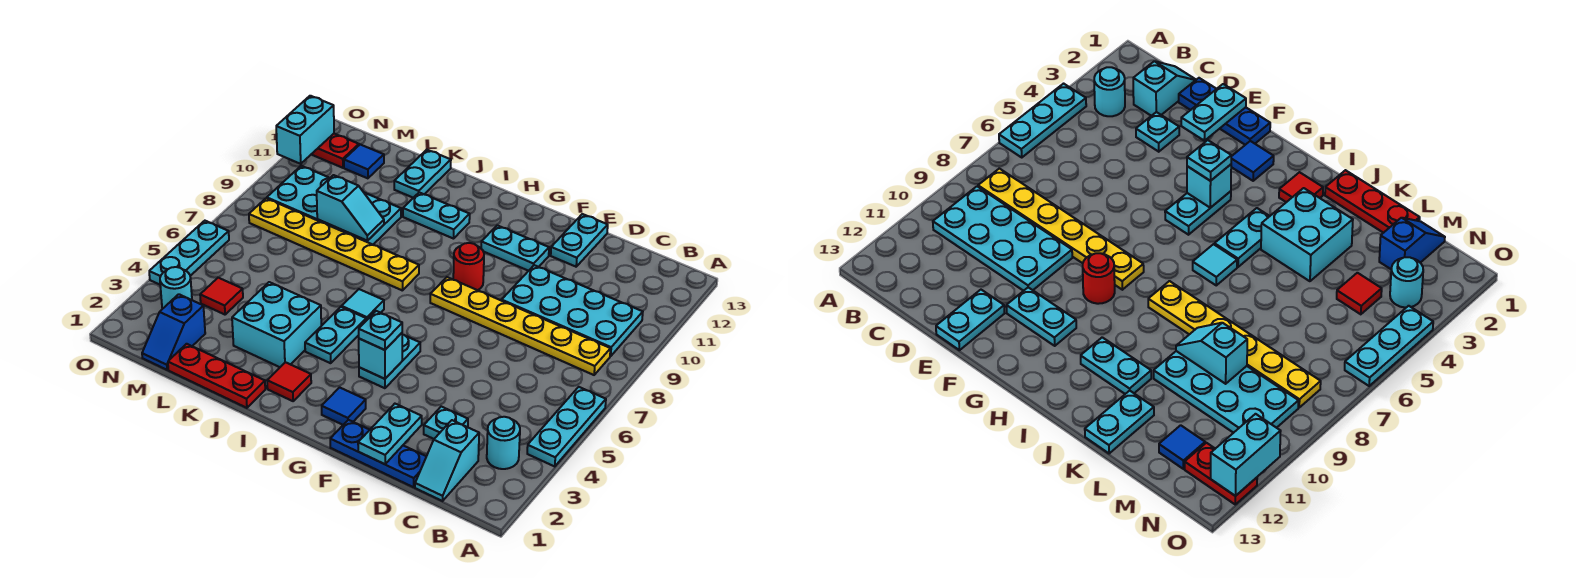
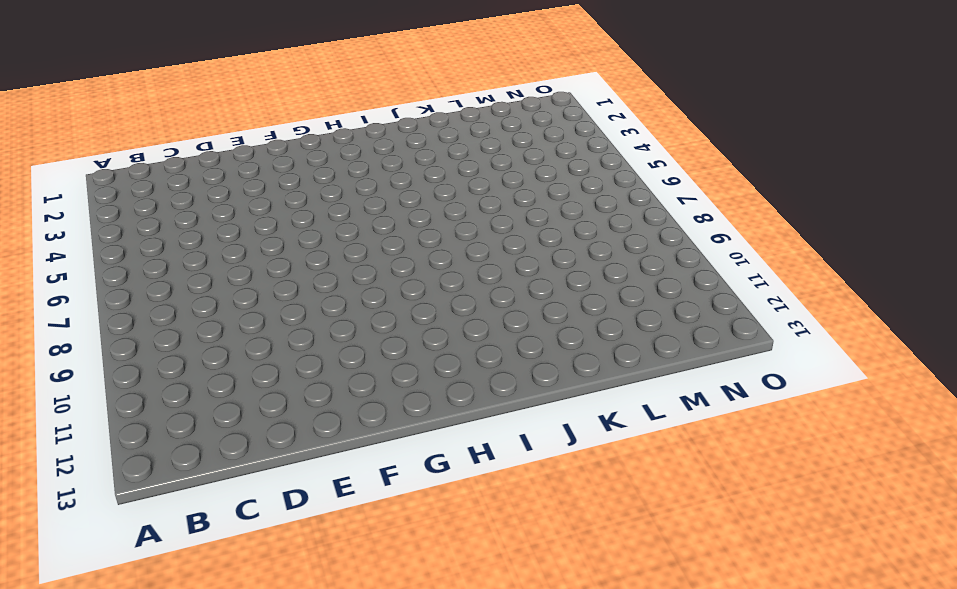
none -> cyan plate A4:A6 level 1
none -> cyan round brick B3 level 1
none -> yellow plate B8:G8 level 1
none -> cyan plate B9:E10 level 1

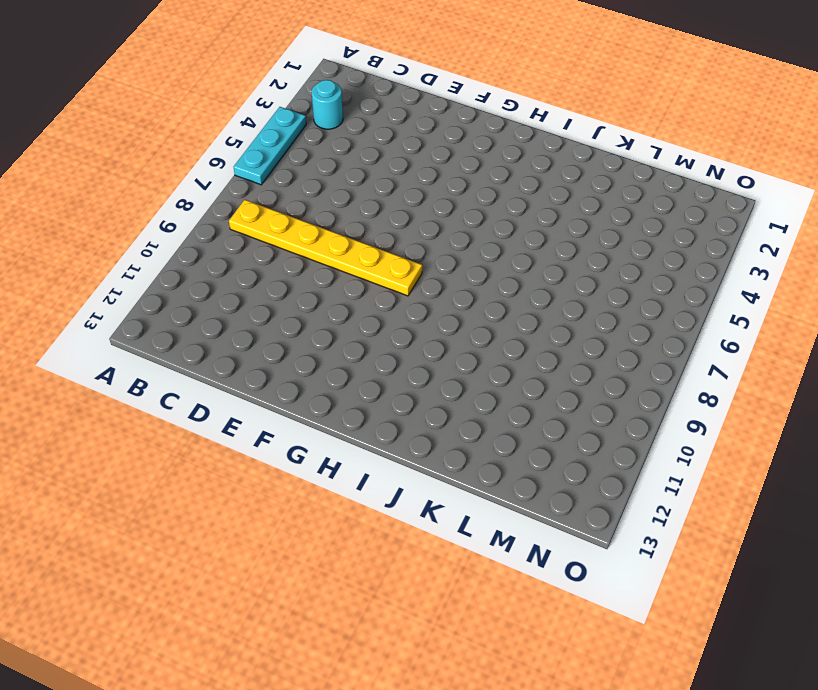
none -> cyan plate B9:E10 level 1
none -> cyan slope C1:C2 level 1 top 2
none -> blue plate D1:F1 level 1
none -> cyan plate D3 level 1

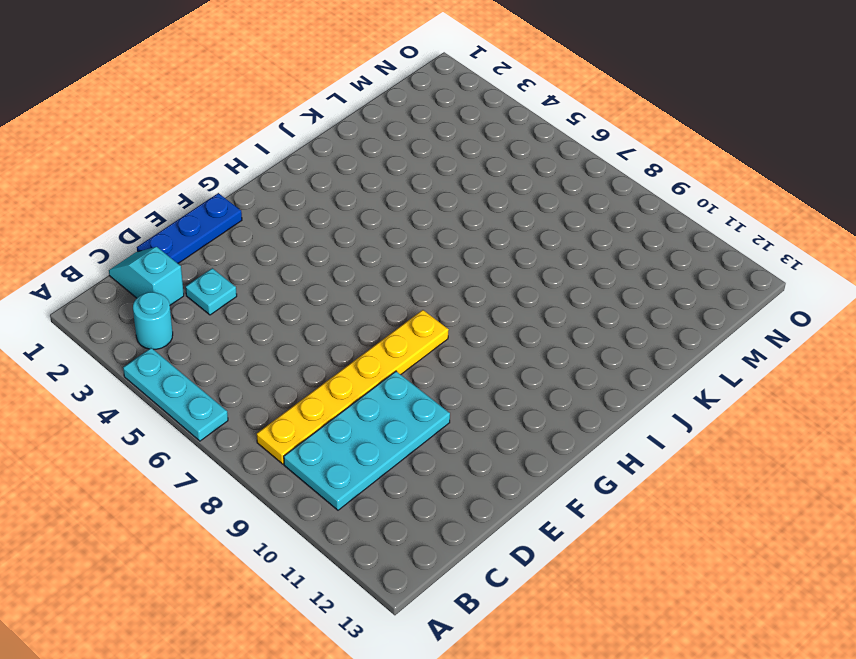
none -> cyan plate E12:E13 level 1
none -> cyan plate F11:G11 level 1
none -> blue tile G2 level 1
none -> cyan plate G4:G5 level 1

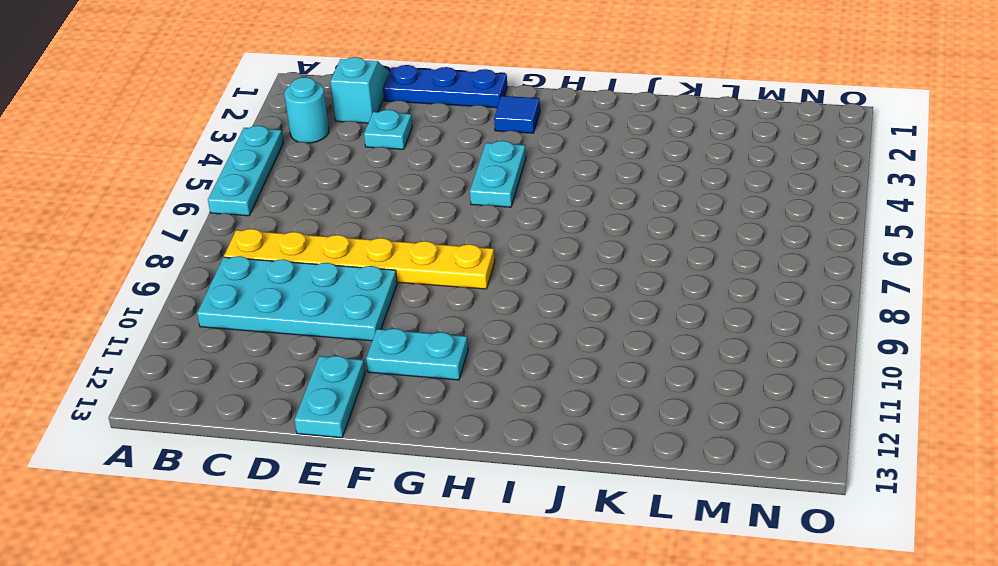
none -> red round brick G9 level 1
none -> red tile I2 level 1
none -> cyan plate I4:I5 level 1
none -> cyan tile I6 level 1

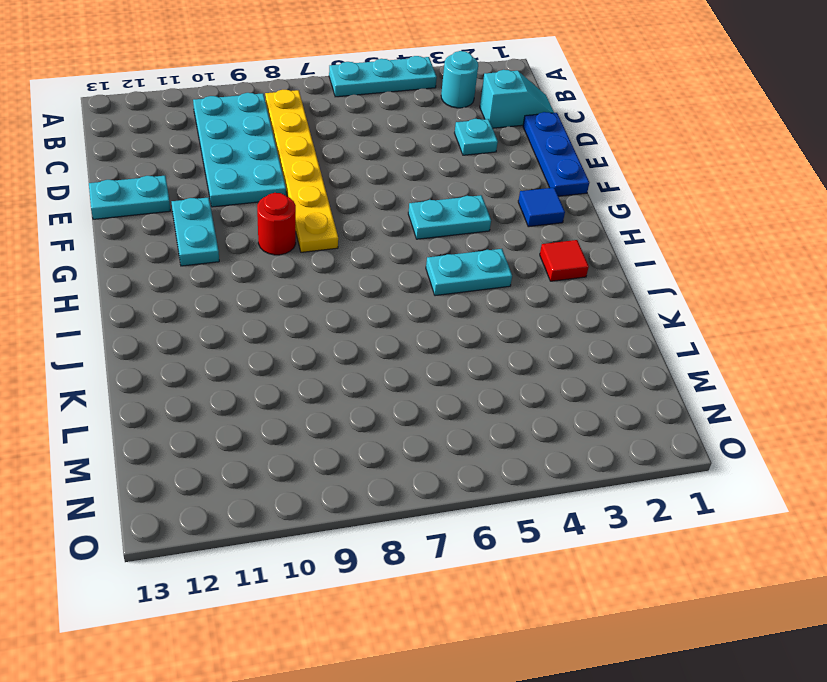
none -> cyan tile I6 level 1
none -> yellow plate I8:N8 level 1
none -> cyan plate I11:J11 level 1
none -> red plate J1:L1 level 1

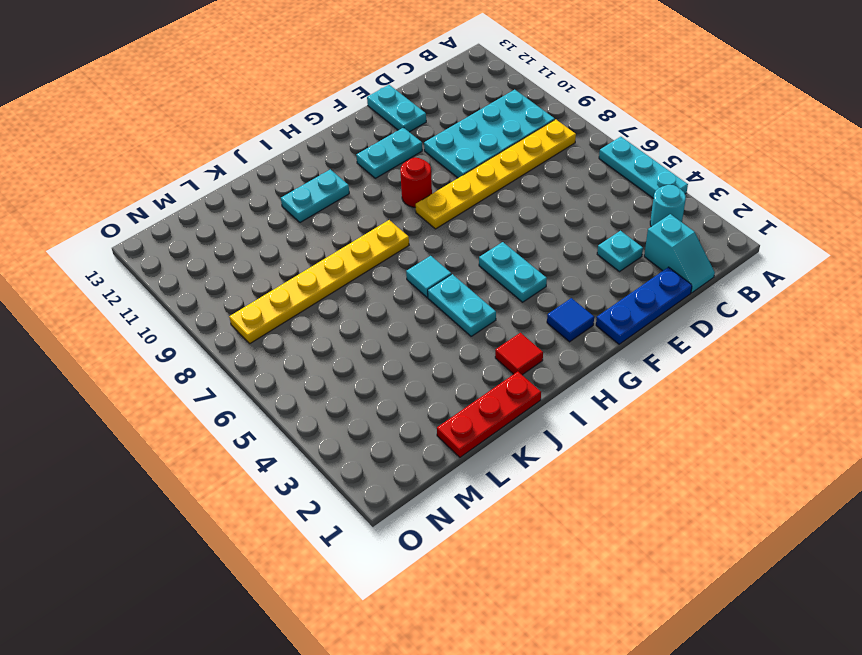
none -> cyan brick J3:K4 level 1
none -> cyan plate K9:N10 level 1
none -> cyan plate K12:K13 level 1
none -> blue slope M1:M2 level 1 top 2

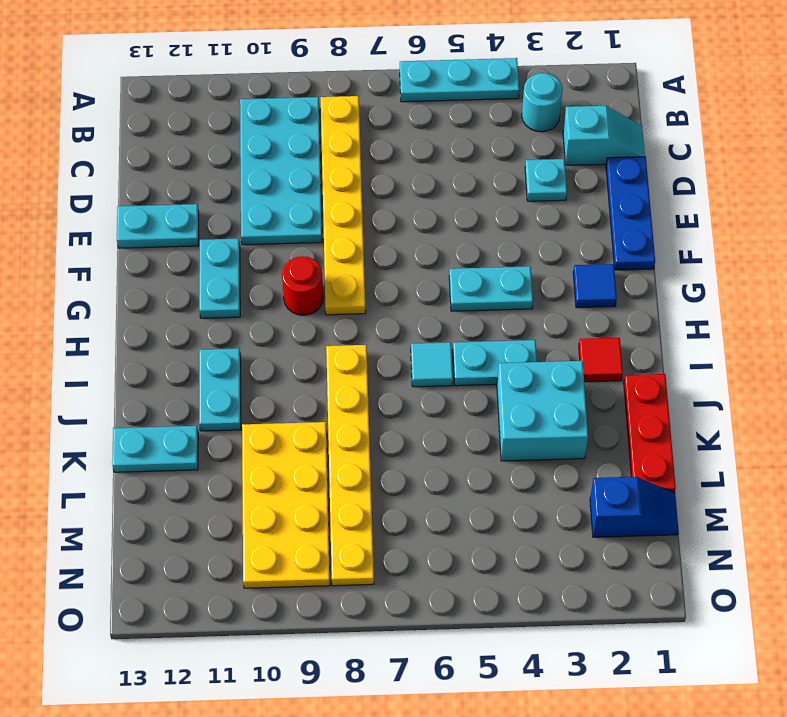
yellow plate K9:N10 level 1 -> cyan plate K9:N10 level 1
none -> red tile M4 level 1
none -> blue tile M12 level 1
none -> cyan round brick N3 level 1
none -> red plate N12:O12 level 1

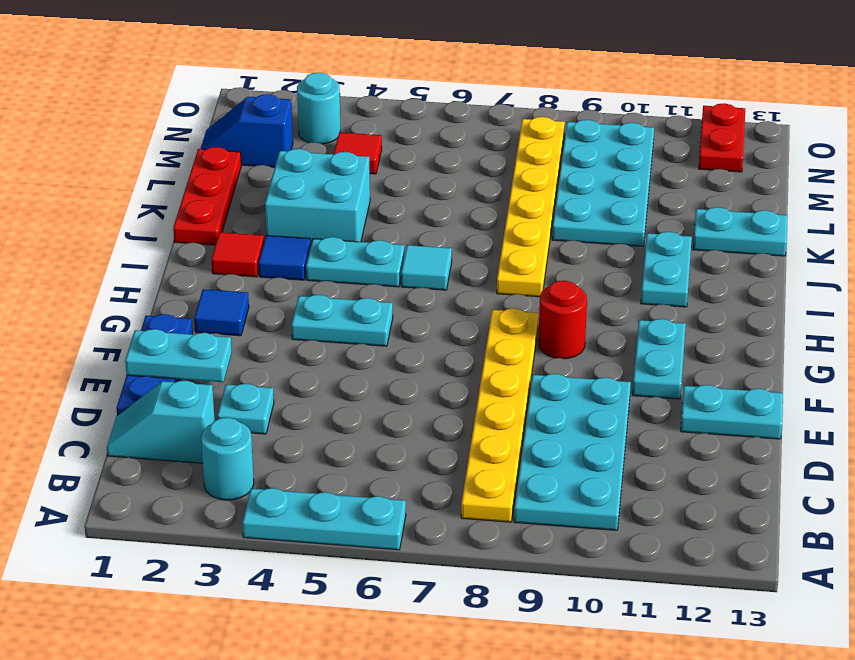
blue tile I3 level 1 -> blue tile M12 level 1
none -> cyan plate O4:O6 level 1
none -> cyan brick G4 level 2
none -> cyan slope K9:L9 level 2 top L
none -> cyan brick O11:O12 level 2

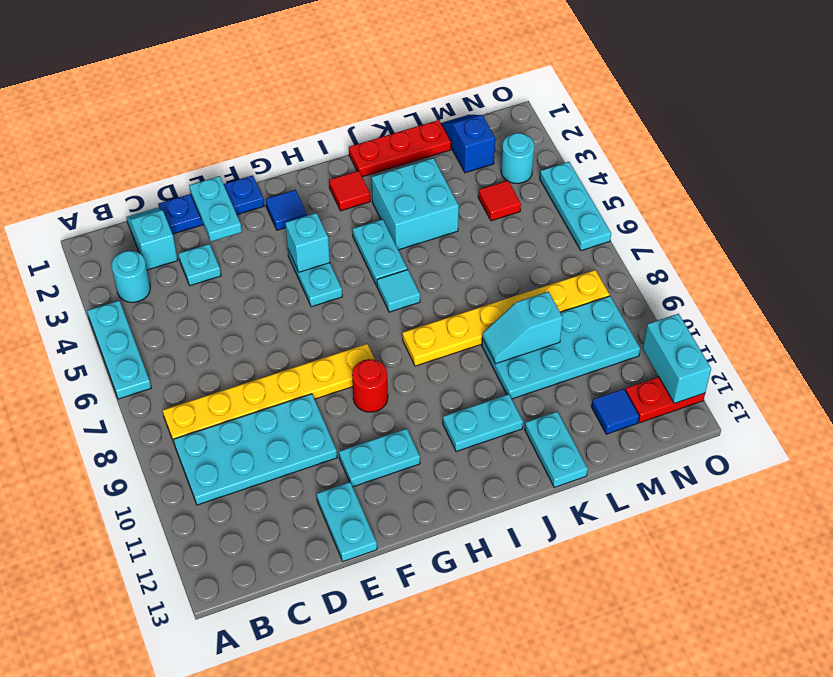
none -> cyan plate G4 level 3

